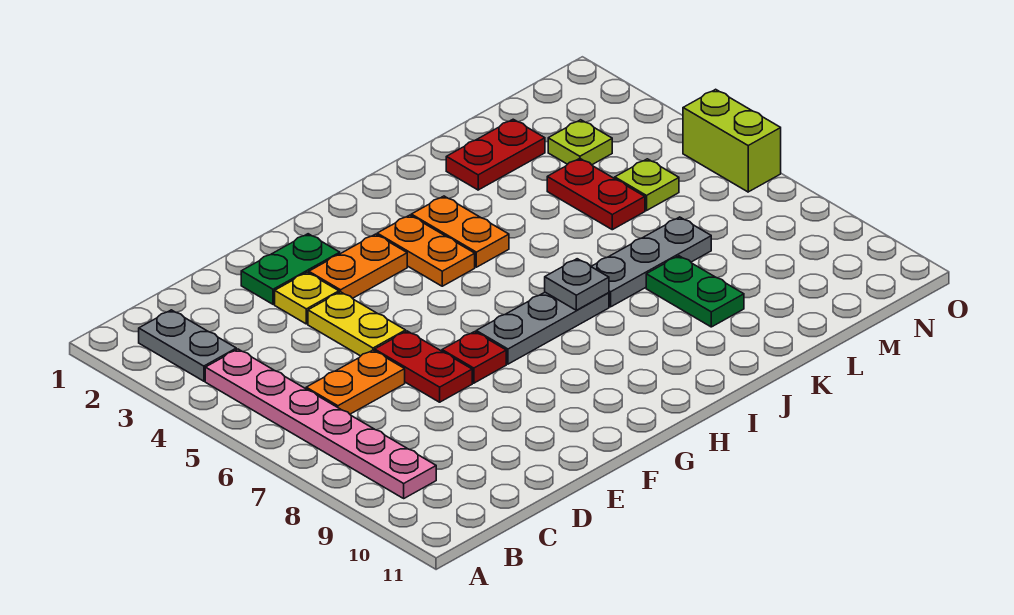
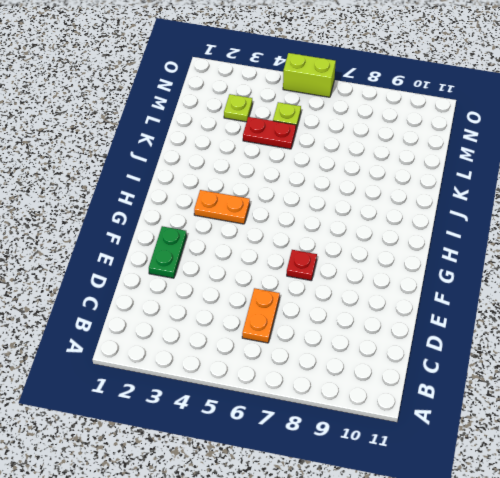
none -> grey plate B2:B3 level 1
none -> pink plate B4:B9 level 1
none -> yellow plate E3 level 1

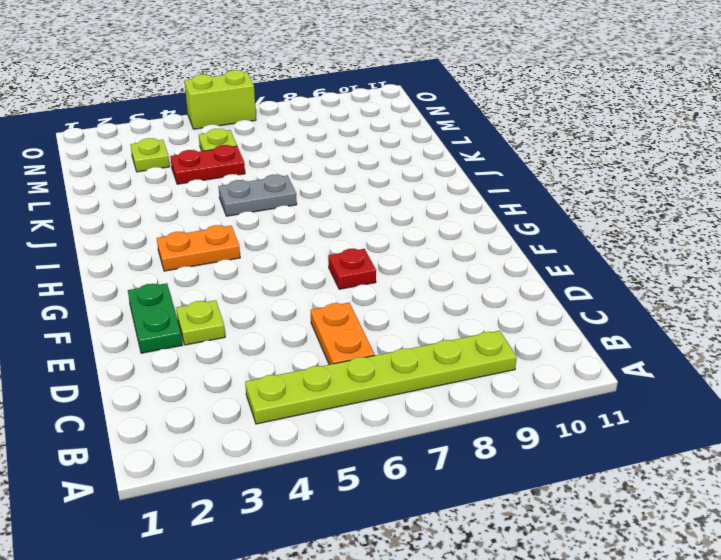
lime plate B4:B9 level 1 -> pink plate B4:B9 level 1
lime plate E3 level 1 -> yellow plate E3 level 1
grey plate J5:J6 level 1 -> grey plate B2:B3 level 1
none -> yellow plate E4:E5 level 1
none -> red plate E6:E7 level 1
none -> orange plate F3:G3 level 1

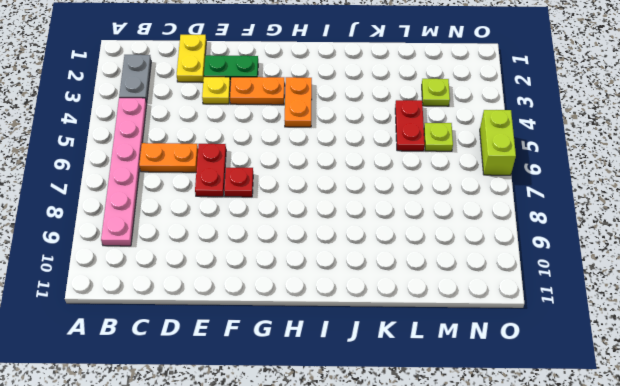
yellow plate D1:D2 level 1 -> yellow plate E4:E5 level 1
none -> grey plate G7:I7 level 1
none -> orange plate I3:I4 level 1
none -> grey plate J7:L7 level 1

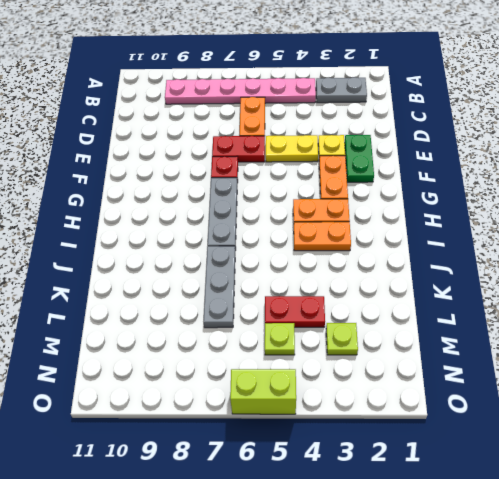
none -> red plate K2:L2 level 1
none -> green plate K8:K9 level 1
none -> grey plate I7 level 2

